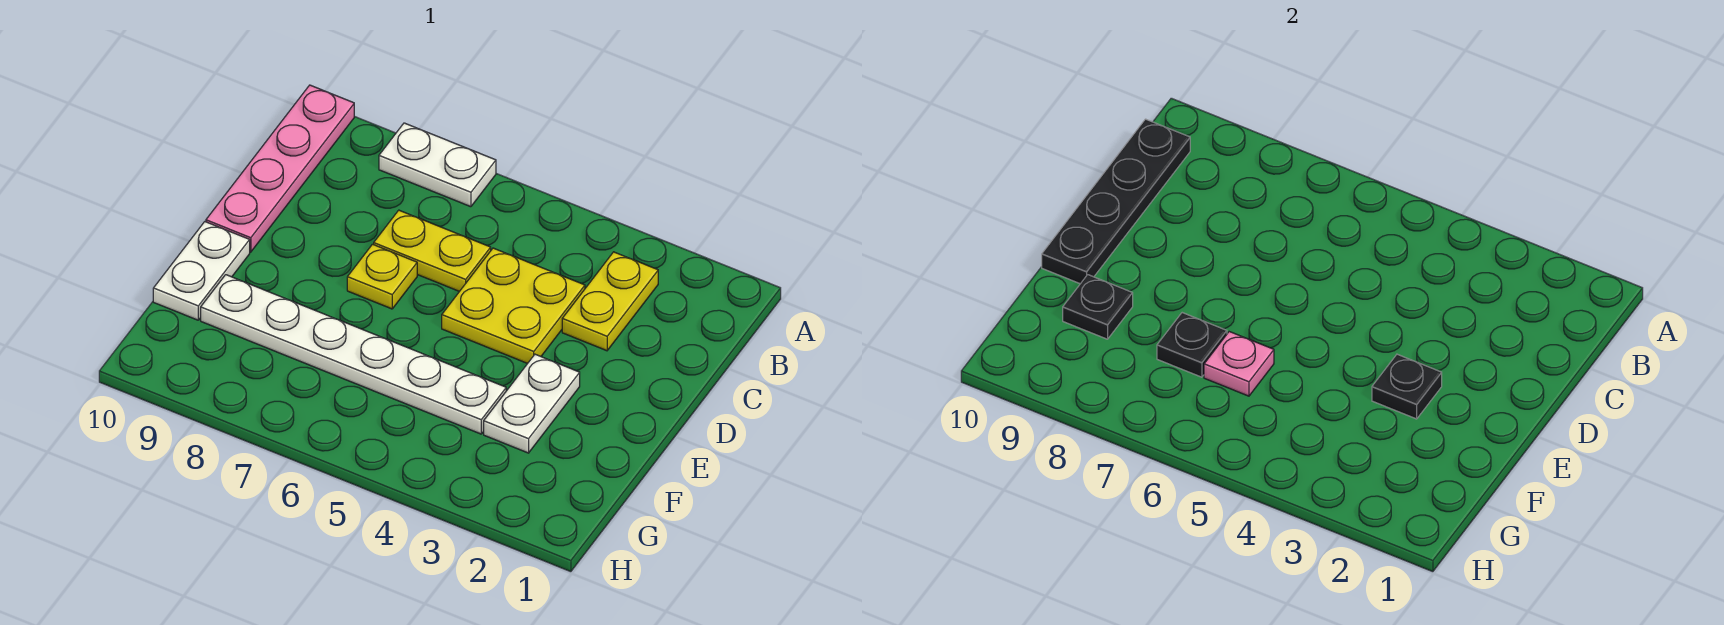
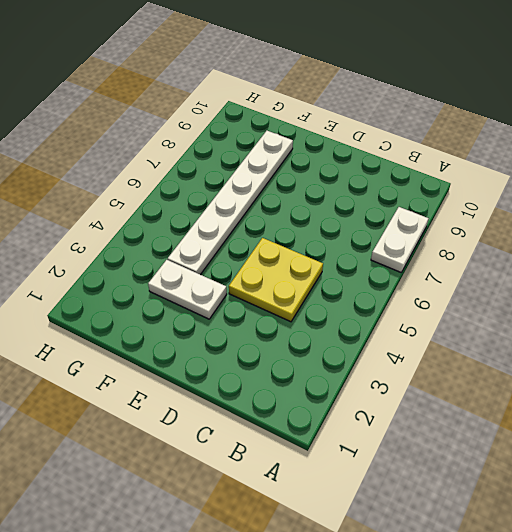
none -> pink plate A10:D10 level 1
none -> yellow plate B3:C3 level 1
none -> yellow plate C6:C7 level 1

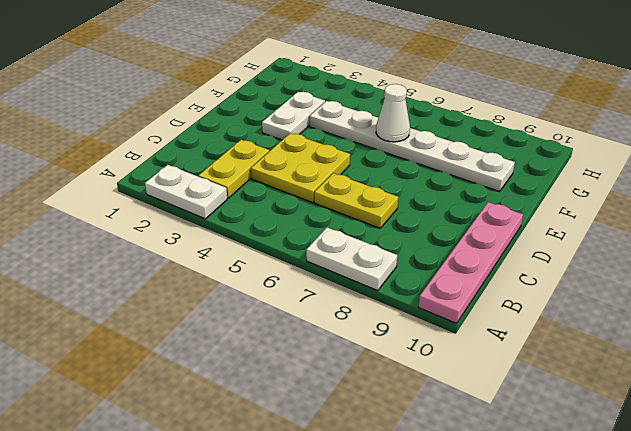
white plate A2:A3 level 1 -> white plate E10:F10 level 1
white cone F6 level 2 -> pink plate F6 level 2
none -> yellow plate D7 level 1
none -> black plate B10:E10 level 2
none -> black plate E3 level 2

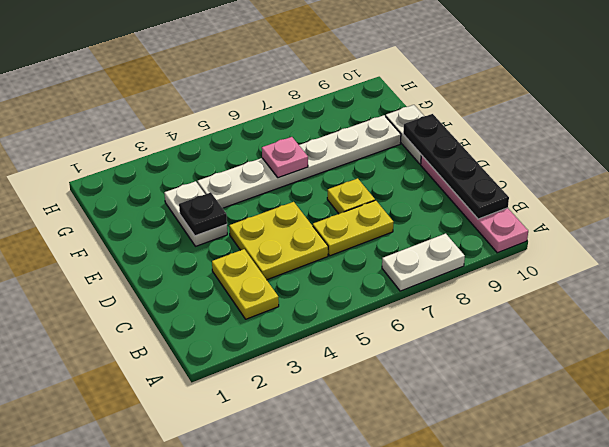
none -> black plate F7 level 2
none -> black plate F9 level 2

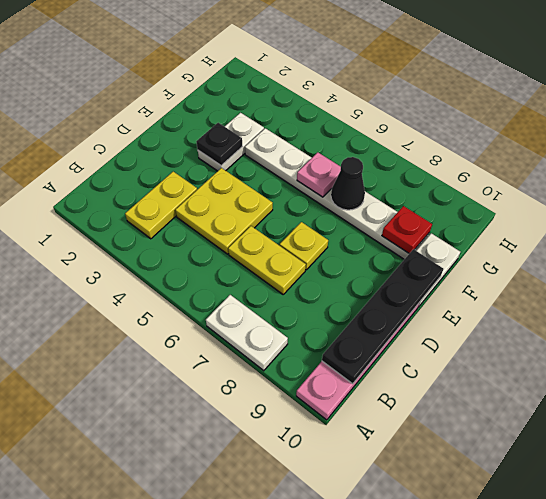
black cone F7 level 2 -> black plate F7 level 2
red plate F9 level 2 -> black plate F9 level 2

